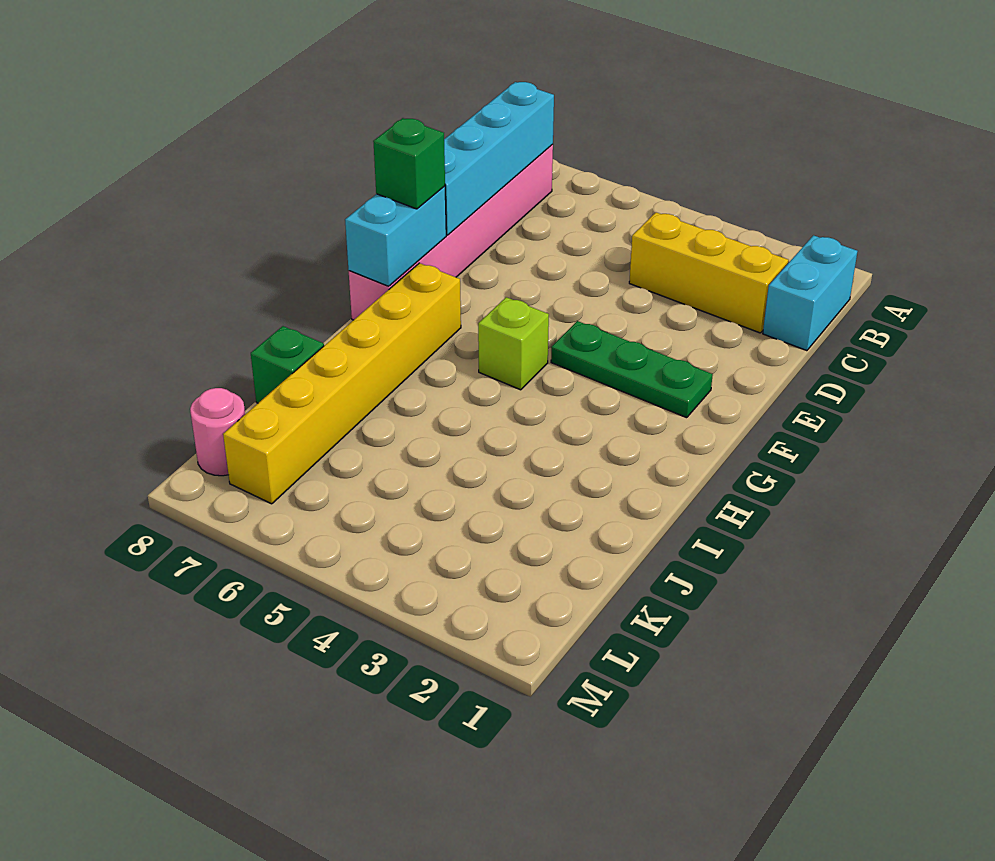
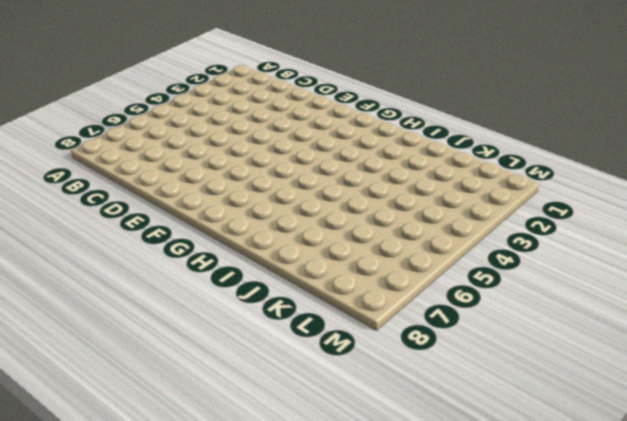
none -> cyan brick B1:C1 level 1
none -> pink brick B8:G8 level 1

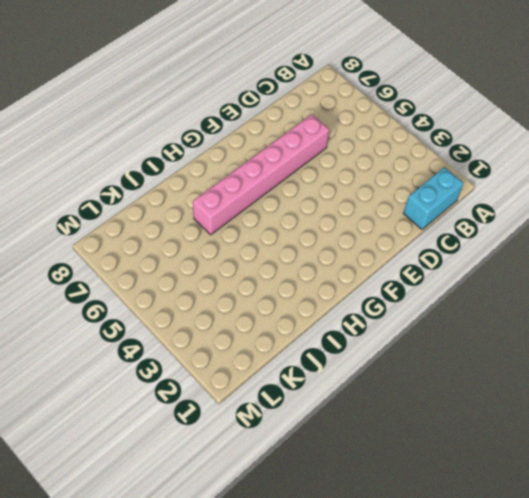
pink brick D6:I6 level 1 -> pink brick B8:G8 level 1
none -> yellow brick C2:C4 level 1
none -> green plate F2:F4 level 1

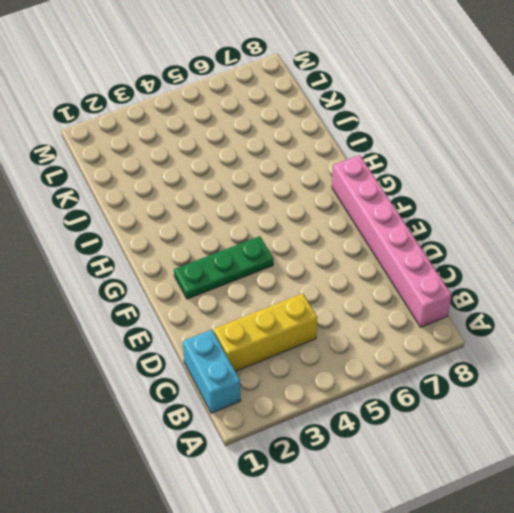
none -> lime brick G5 level 1
none -> yellow brick G7:L7 level 1

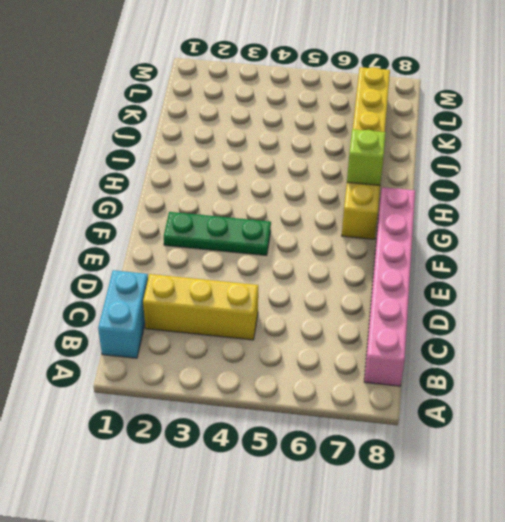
lime brick H7 level 2 -> lime brick G5 level 1
none -> green brick J8 level 1
none -> pink round brick L8 level 1

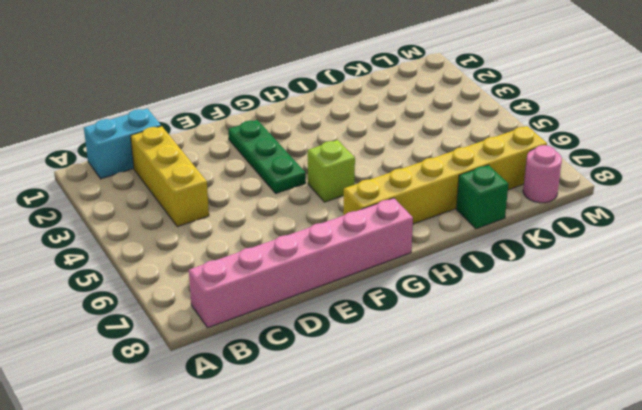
none -> cyan brick B8:E8 level 2
none -> cyan brick F8:G8 level 2

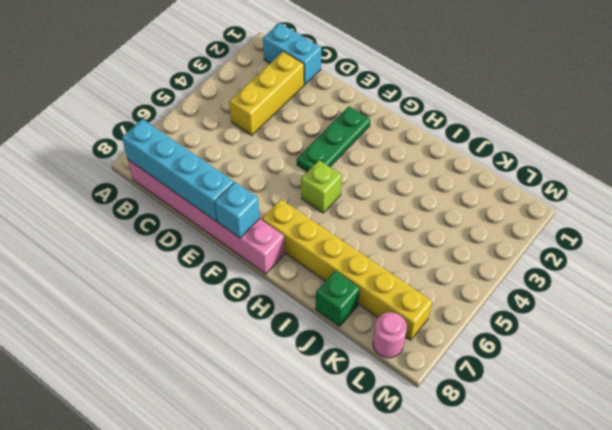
cyan brick F8 level 2 -> cyan brick F8:G8 level 2
none -> green brick F8 level 3

